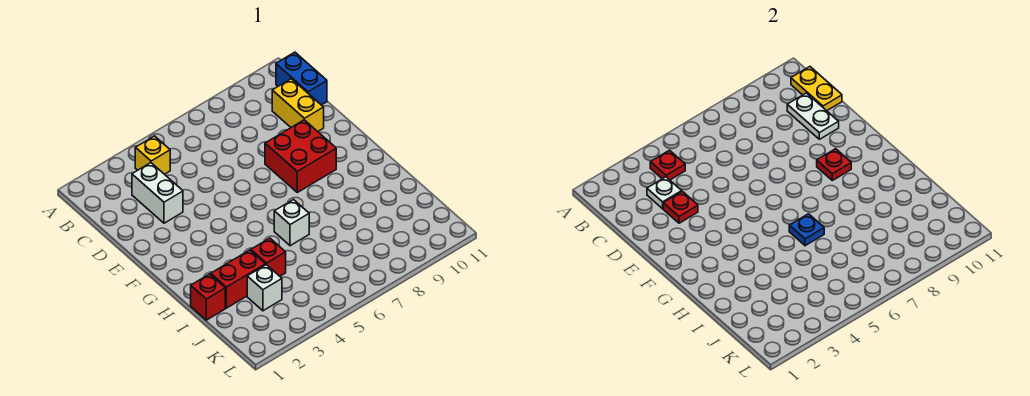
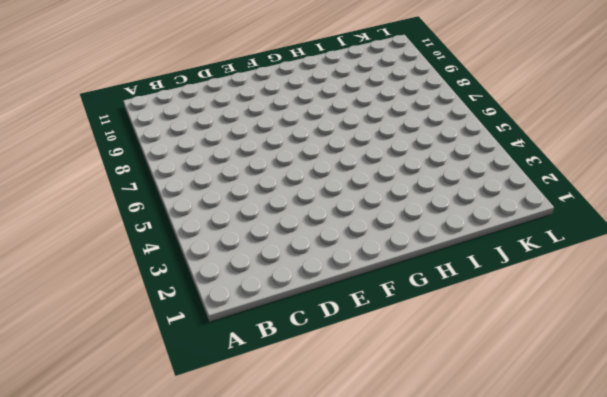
none -> yellow brick B4 level 1
none -> blue brick B11:C11 level 1
none -> white brick C3:D3 level 1

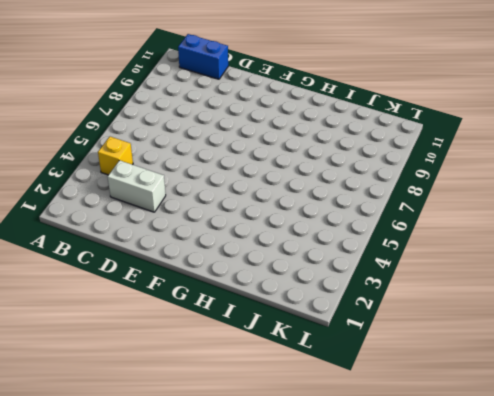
none -> yellow brick C10:D10 level 1
none -> red brick E8:F9 level 1
none -> white brick H6 level 1

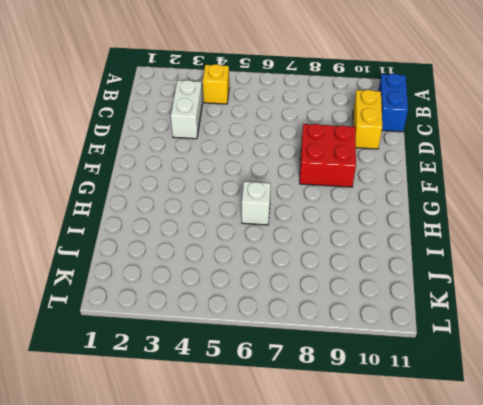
none -> red brick I1 level 1
none -> red brick I2:I3 level 1
none -> red brick I4 level 1

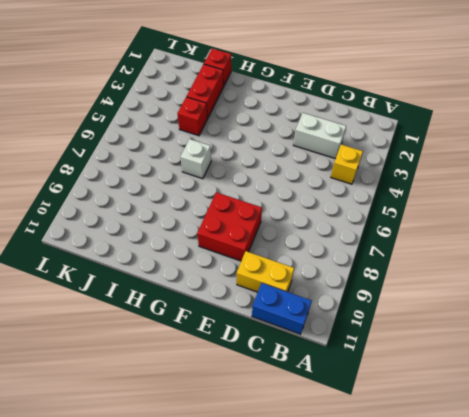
none -> white brick J3 level 1
none -> red plate B4 level 2
none -> yellow plate B11:C11 level 2

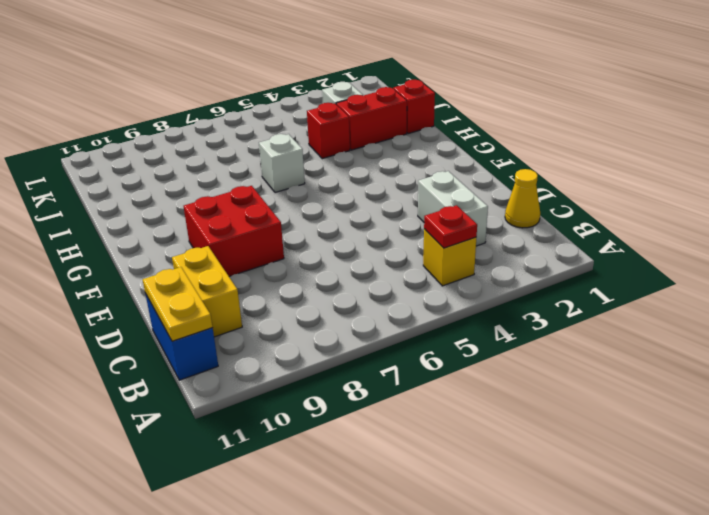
yellow cone C1 level 1 -> none
none -> white plate C3 level 2
none -> white plate C10:D10 level 2
none -> red plate D3 level 2

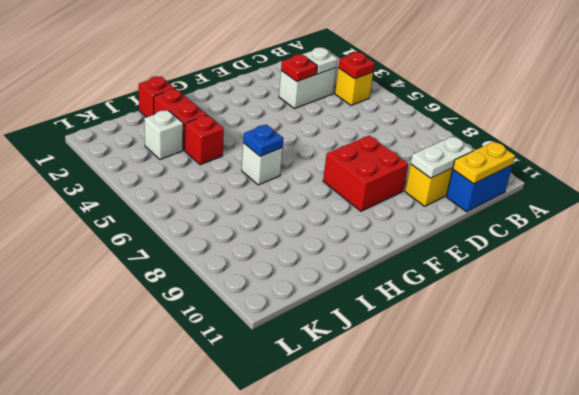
none -> red plate F9 level 2

